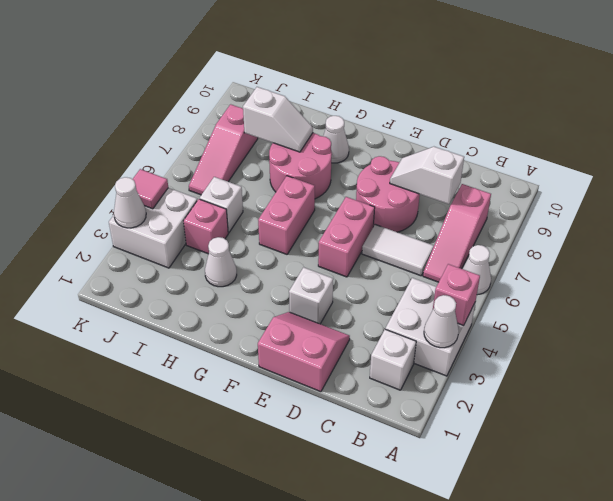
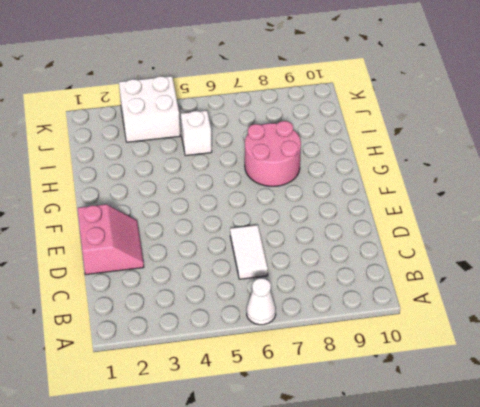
none -> white brick A3:B4 level 1
none -> white brick B2 level 1
none -> pink slope B6:B8 level 1 top 8

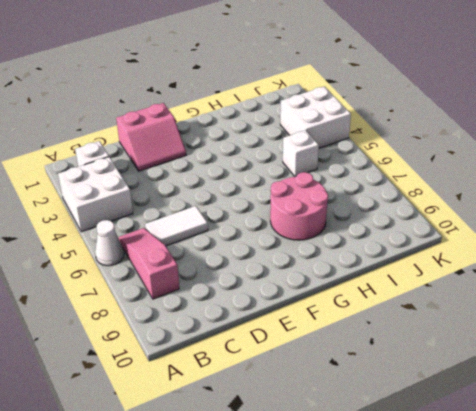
none -> pink round brick D7:E8 level 1
none -> white brick E3 level 1
none -> pink brick E5:E6 level 1

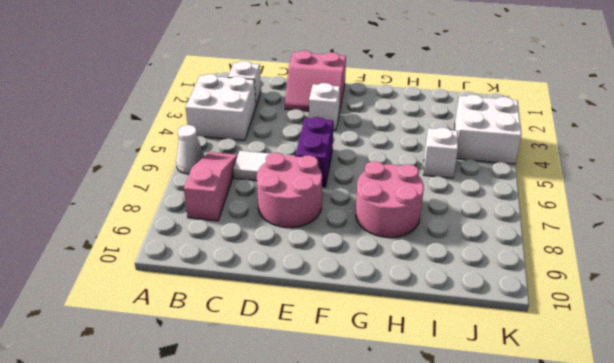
purple brick E5:E6 level 1 -> pink brick E5:E6 level 1
none -> pink brick G5:G6 level 1
none -> white cone G9 level 1
none -> white cone H3 level 1

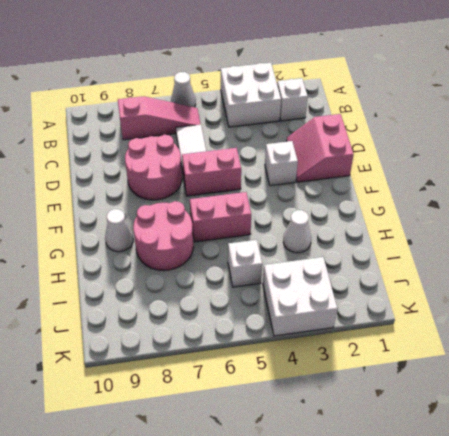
none -> pink brick I4 level 1
none -> pink slope J6:J8 level 1 top 8
none -> white cone A3 level 2

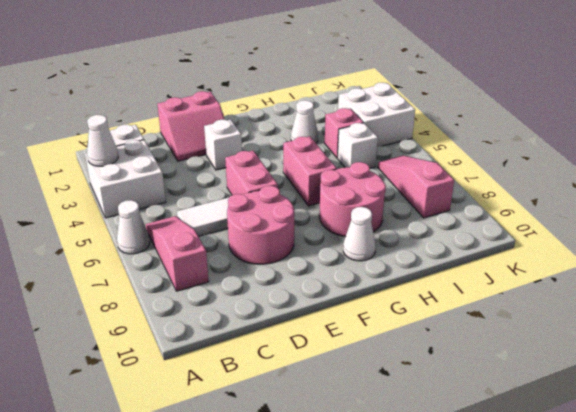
none -> pink brick A4 level 2
none -> white slope C8:D8 level 2 top C
none -> white slope H8:I8 level 2 top I

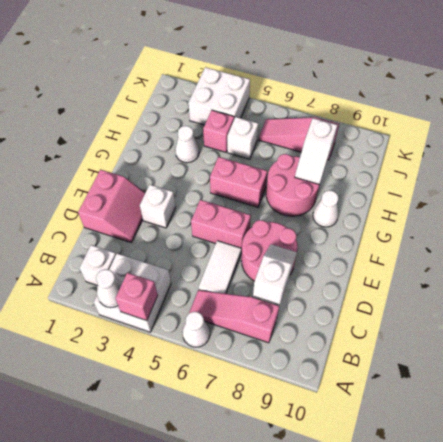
none -> white cone K3 level 2
none -> pink tile K4 level 2

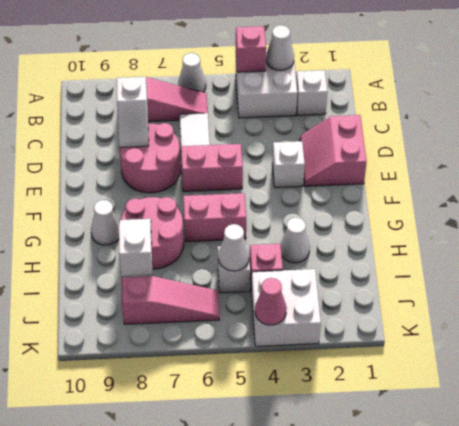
white cone I5 level 2 -> white cone K3 level 2
pink cone K4 level 2 -> pink tile K4 level 2

